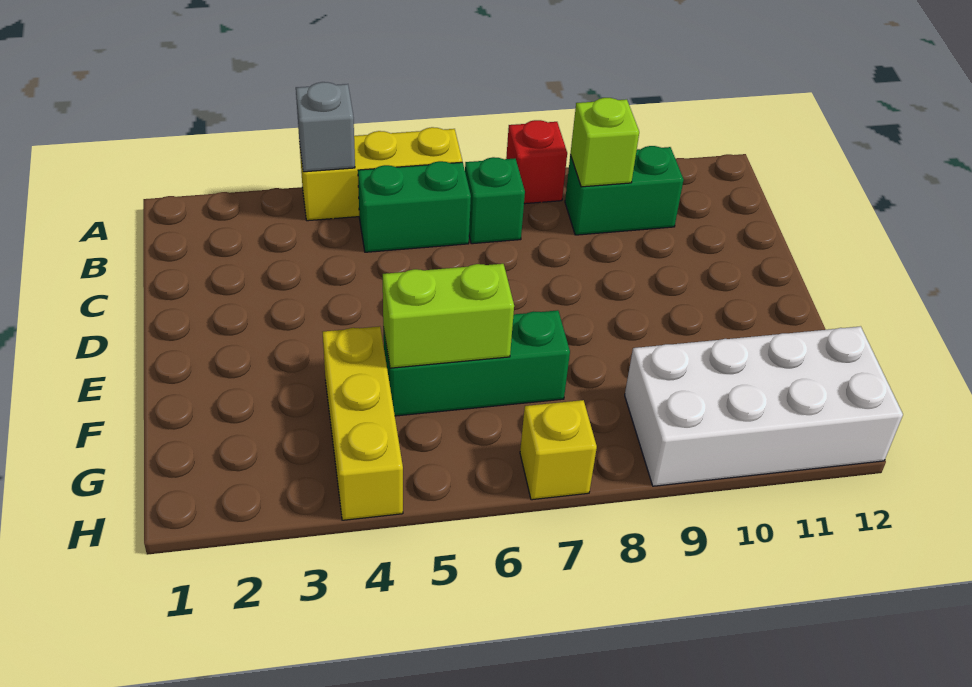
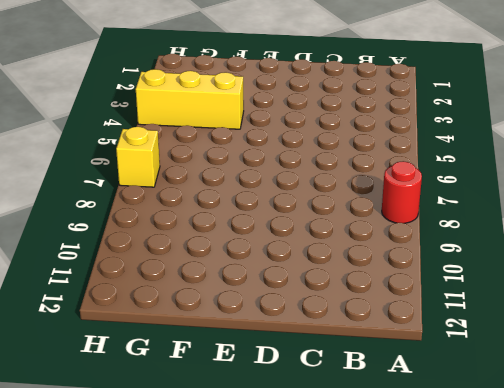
red round brick A8 level 1 -> red brick A8 level 1
none -> yellow brick A4:A6 level 1
none -> green brick B5:B6 level 1
none -> green brick B7 level 1

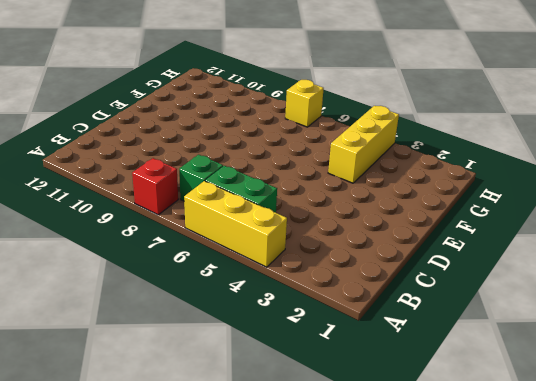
none -> green brick B9:B10 level 1
none -> green brick F5:F7 level 1
none -> white brick G9:H12 level 1

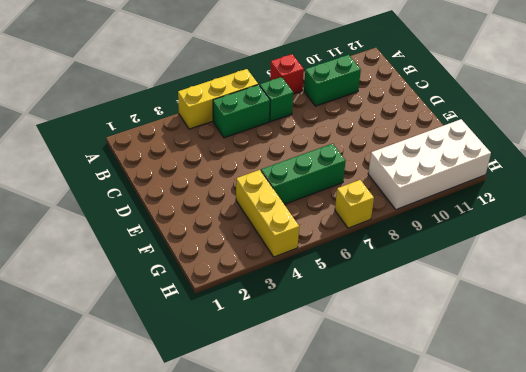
none -> grey brick A4 level 2
none -> lime brick B9 level 2
none -> lime brick F5:F6 level 2

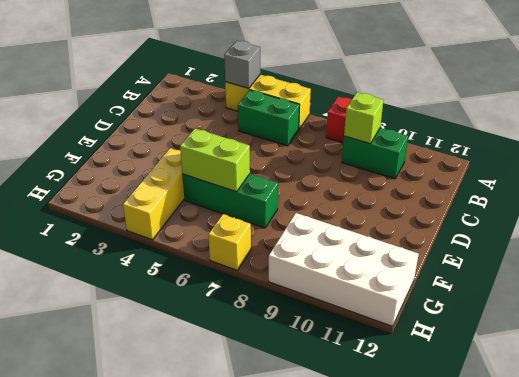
none -> green brick B7 level 1

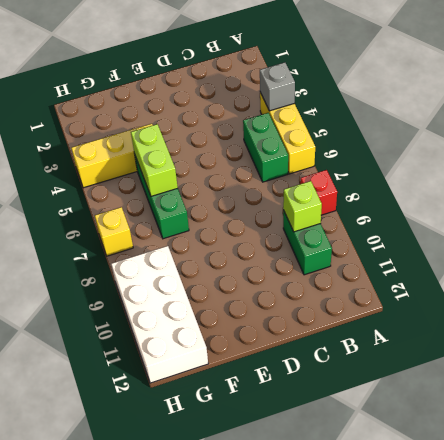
none -> green brick B7 level 1

